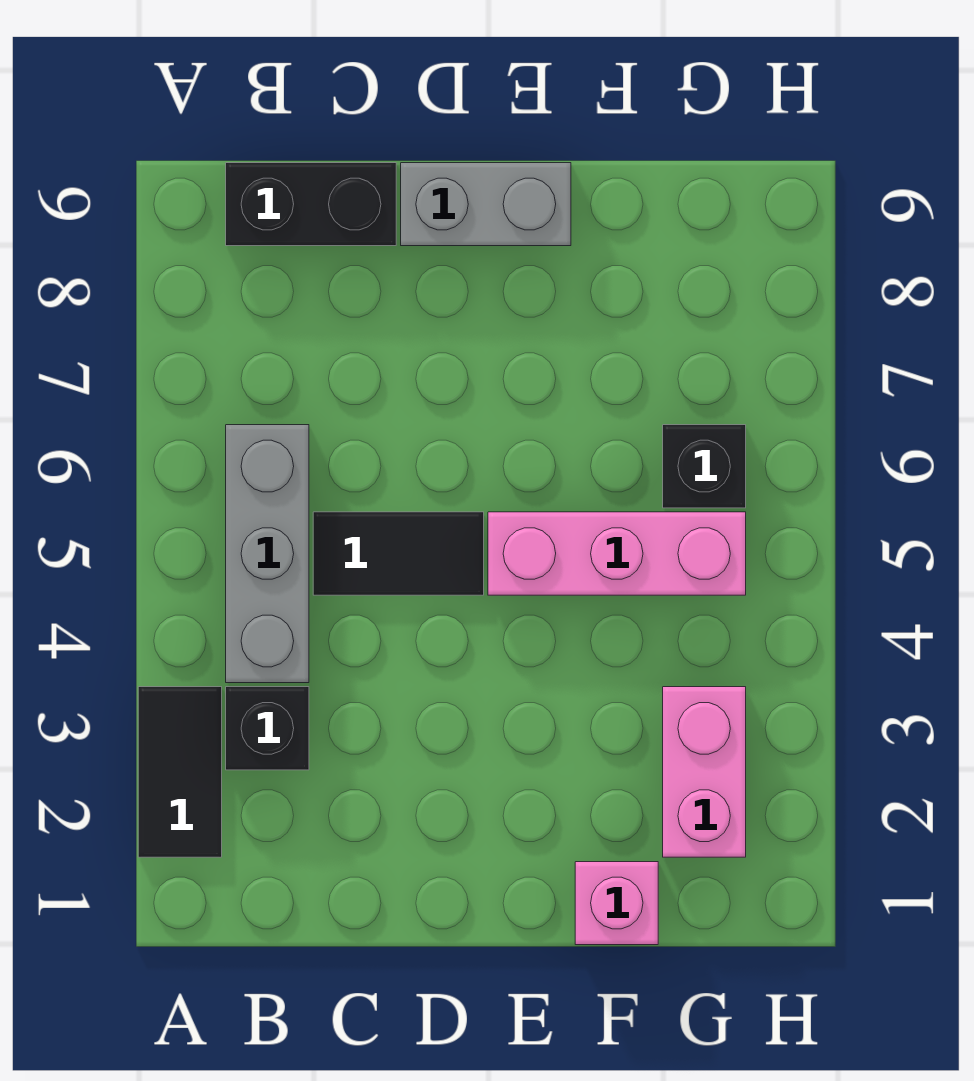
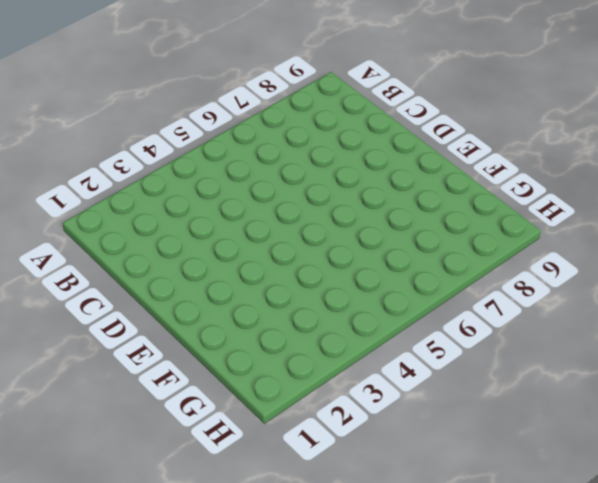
none -> black tile A2:A3 level 1
none -> black brick B3 level 1

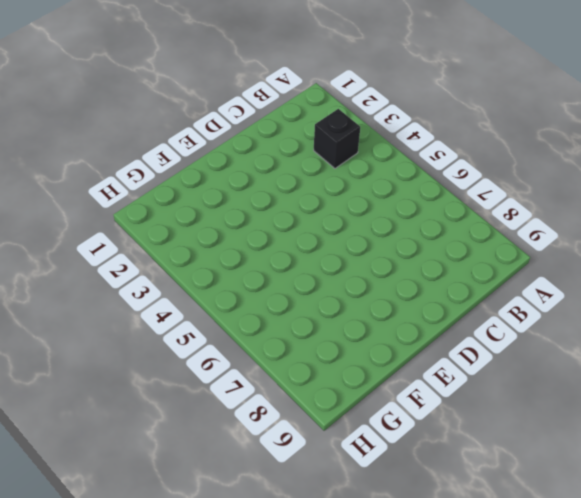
none -> black tile A2:A3 level 1
none -> grey brick B4:B6 level 1

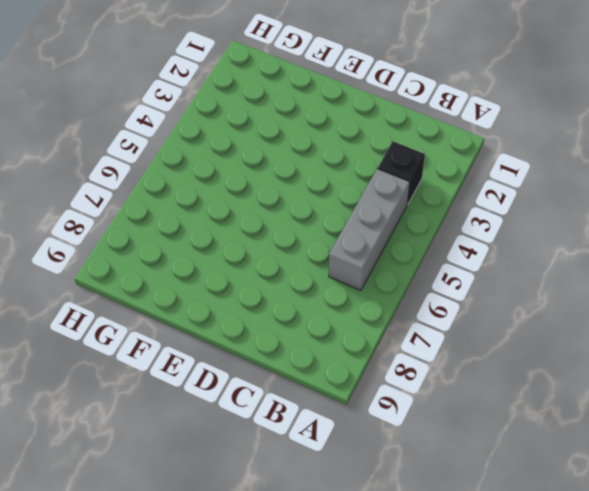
none -> black tile A2:A3 level 1
none -> black brick B9:C9 level 1

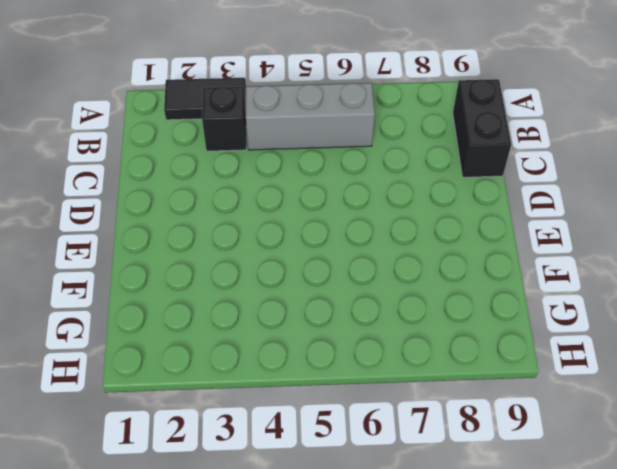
none -> black tile C5:D5 level 1
none -> grey brick D9:E9 level 1

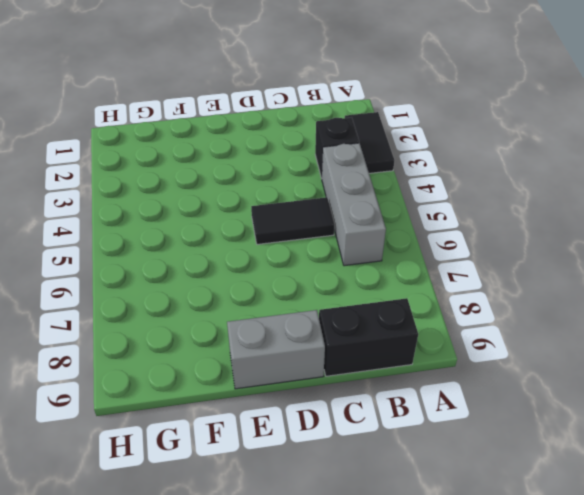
none -> pink brick E5:G5 level 1
none -> pink brick F1 level 1

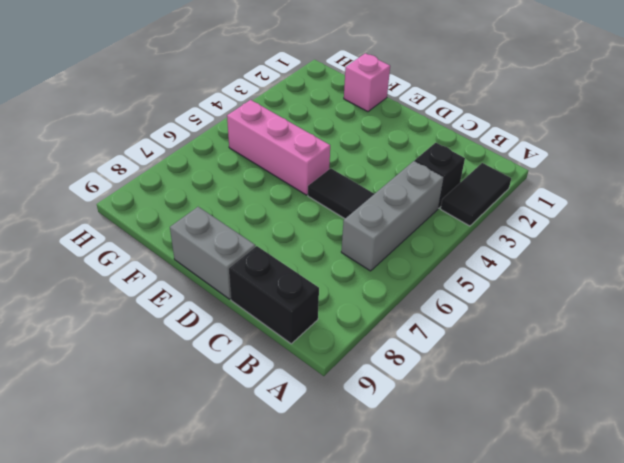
none -> pink brick G2:G3 level 1
none -> black brick G6 level 1

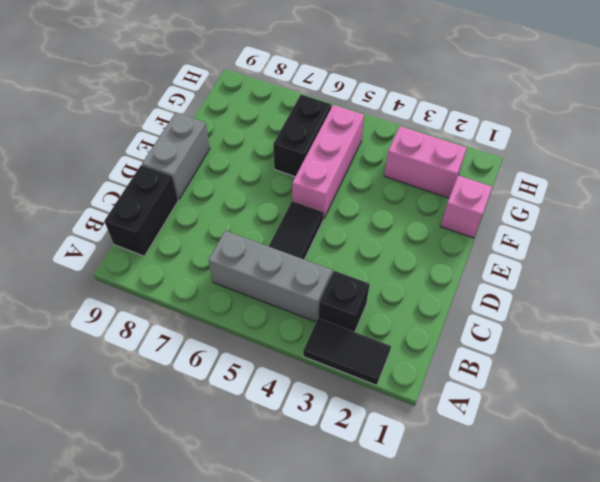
black brick F6:G6 level 1 -> black brick G6 level 1

